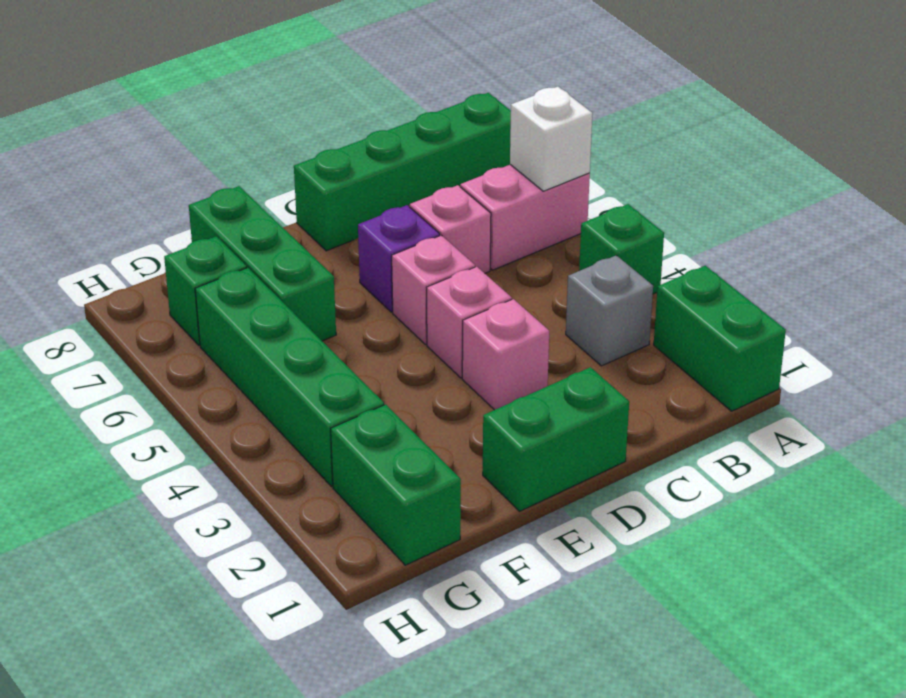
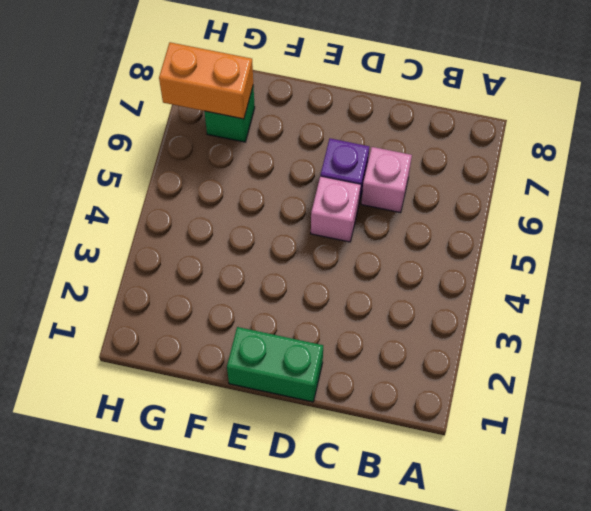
orange brick G7:H7 level 2 -> none
none -> green brick A1:A2 level 1
none -> green brick A4 level 1
none -> pink brick A6:B6 level 1

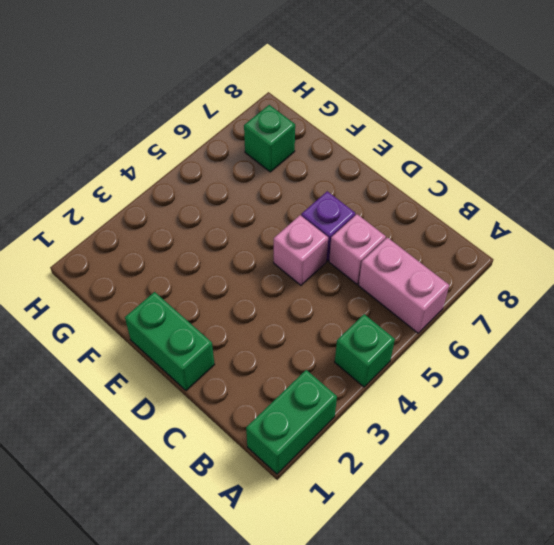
none -> green brick A8:D8 level 1
none -> grey brick B3 level 1
none -> pink brick D3 level 1

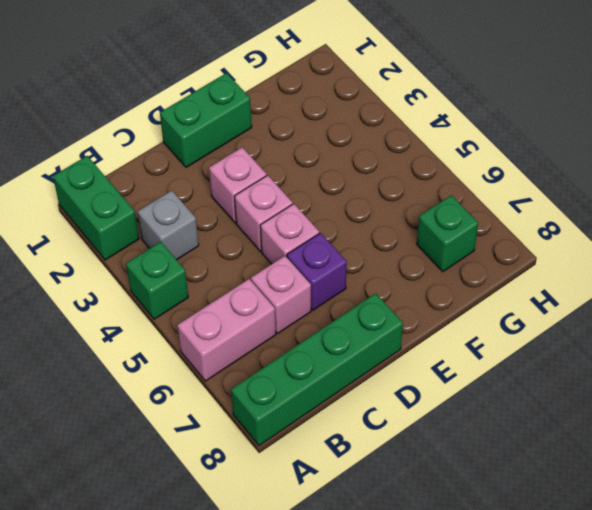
none -> green brick F6:F8 level 1
none -> green brick G1:G2 level 1
none -> green brick G3:G6 level 1

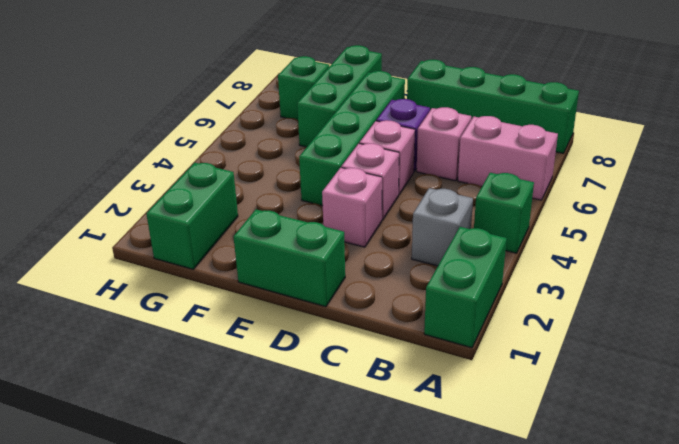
green brick E4:E7 level 1 -> green brick G3:G6 level 1
none -> white brick A6 level 2

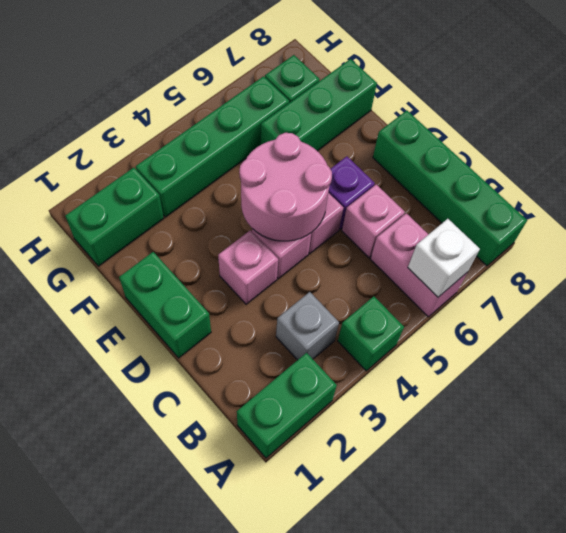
pink round brick D4:E5 level 2 -> none

